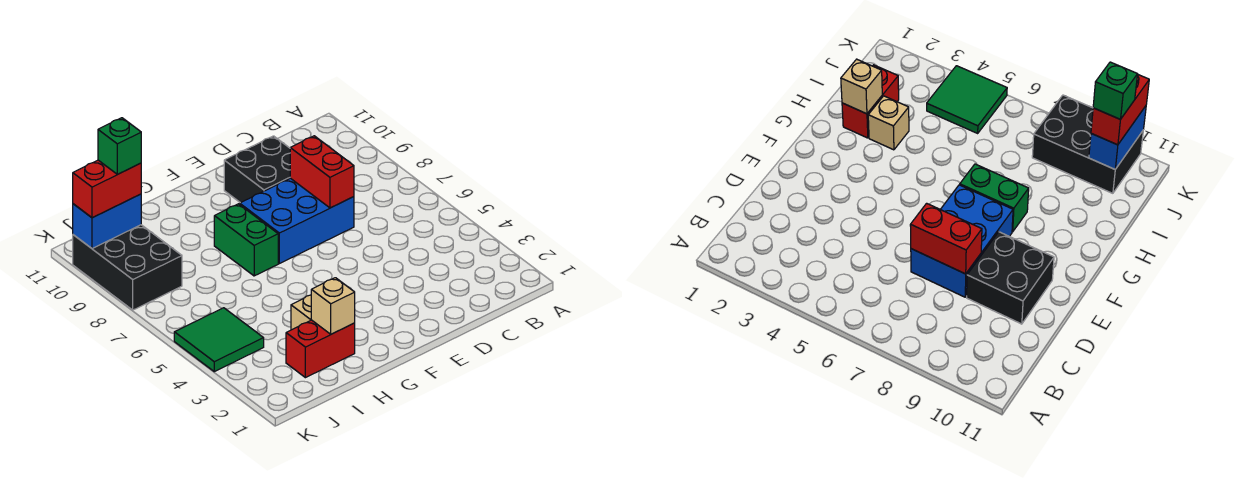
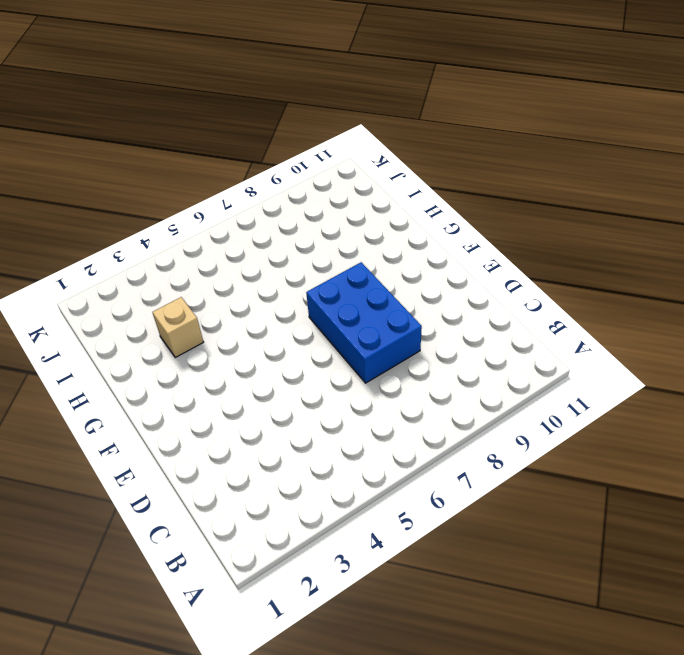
none -> black brick D9:E10 level 1
none -> green brick G7:G8 level 1
none -> red brick H2:I2 level 1

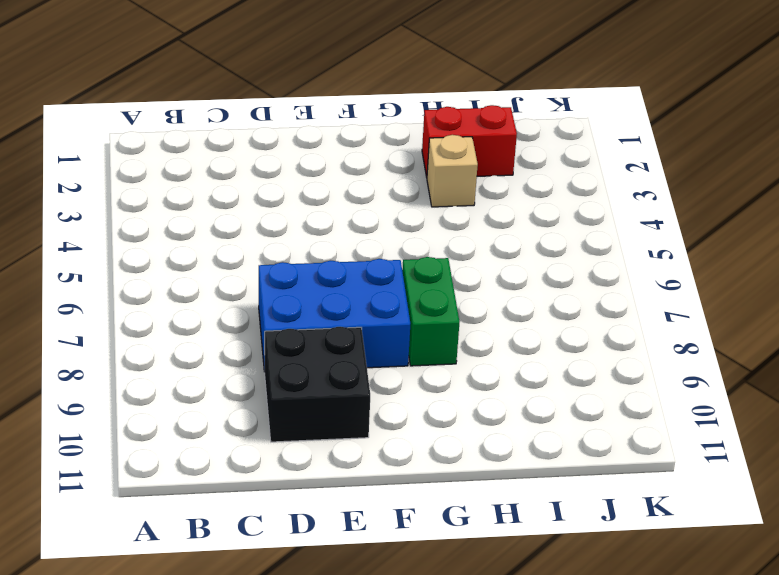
none -> green tile J4:K5 level 1
none -> black brick J8:K10 level 1
none -> red brick D7:D8 level 2

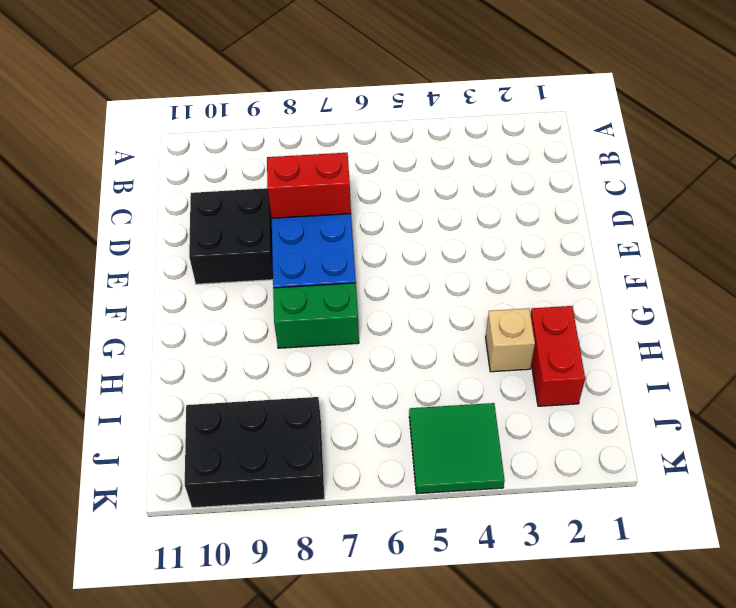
none -> tan brick H2 level 2
none -> blue brick J10:K10 level 2
none -> red brick J10:K10 level 3

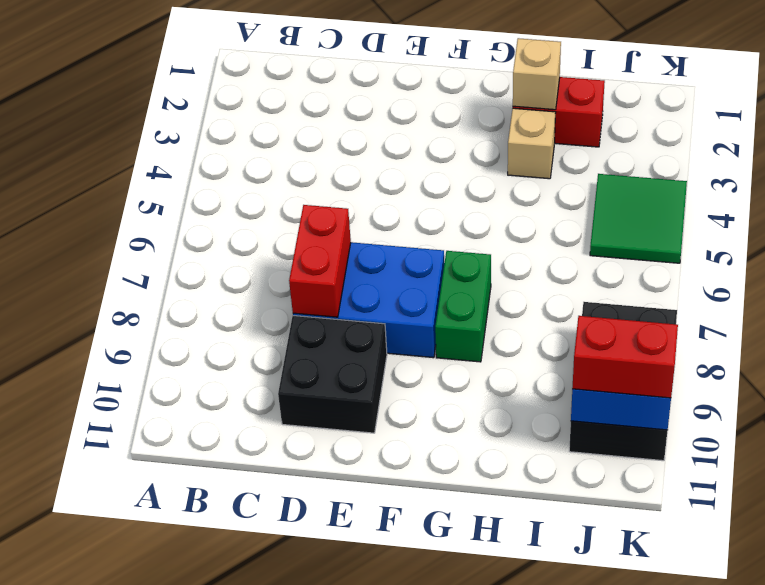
none -> green brick J10 level 4

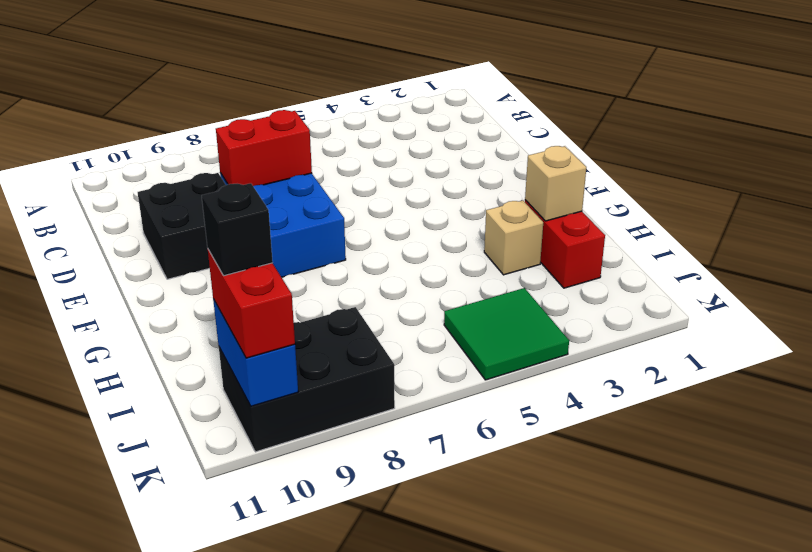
black brick J10 level 4 -> green brick J10 level 4
none -> green brick G7:G8 level 1

